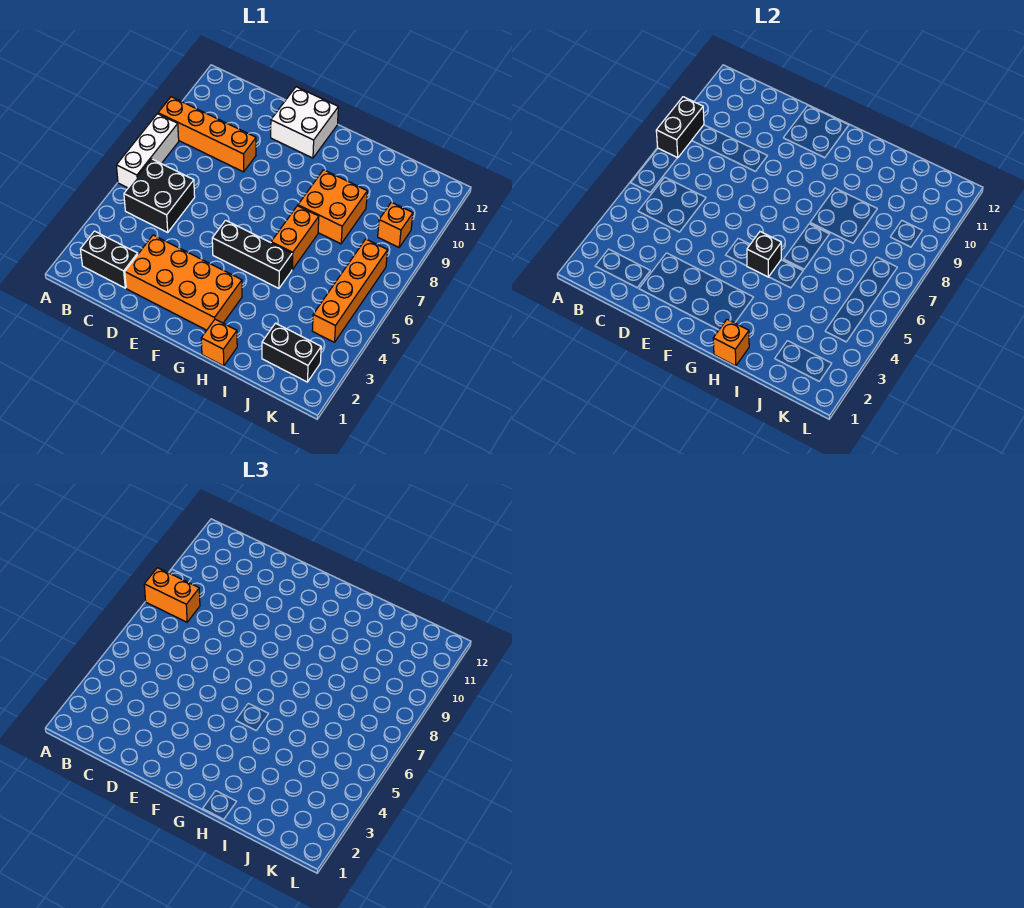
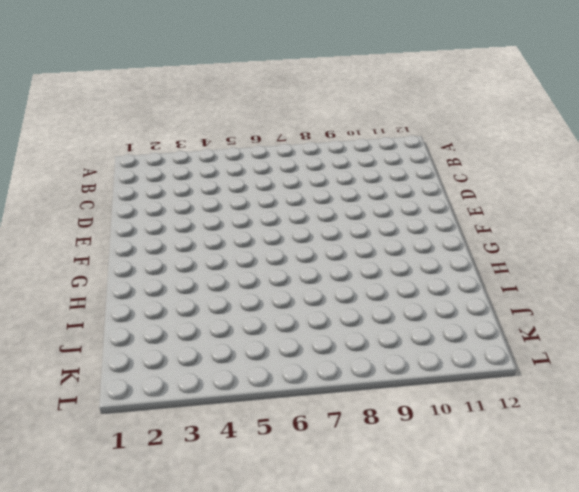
none -> white brick A6:A8 level 1
none -> orange brick A9:D9 level 1
none -> black brick B2:C2 level 1

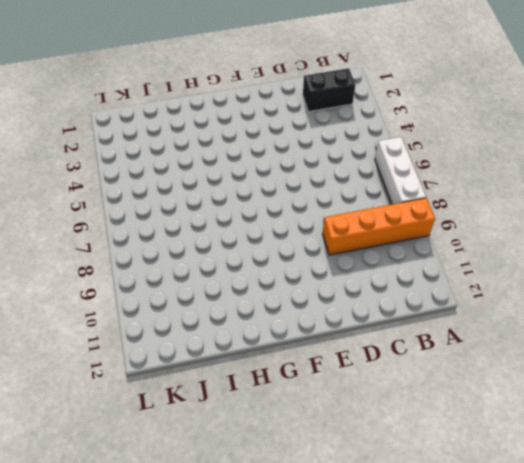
none -> black brick B5:C6 level 1
none -> orange brick D2:G3 level 1
none -> white brick E11:F12 level 1

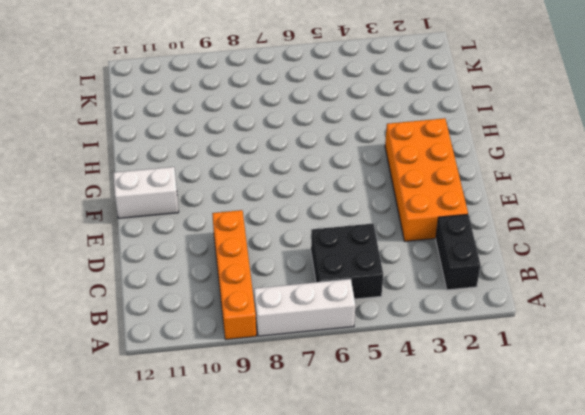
white brick F11:F12 level 1 -> white brick E11:F12 level 1
none -> black brick F5:H5 level 1
none -> orange brick H1 level 1
none -> orange brick H6:H7 level 1

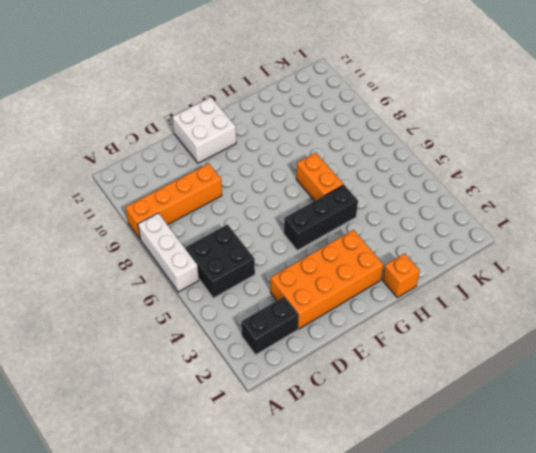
none -> orange brick H8:I9 level 1
none -> black brick J2:K2 level 1
none -> orange brick K4:K7 level 1

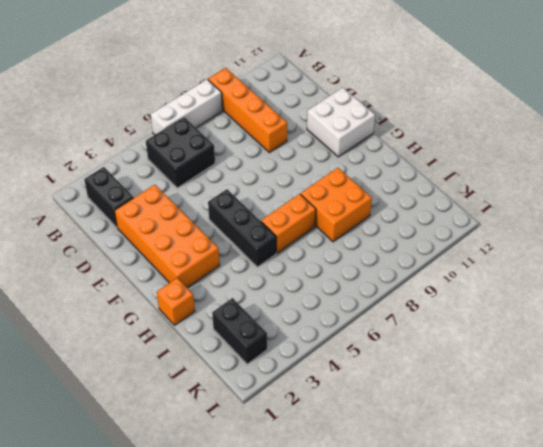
none -> orange brick K4:K7 level 1
none -> orange brick K9 level 1
none -> black brick A8:A9 level 2

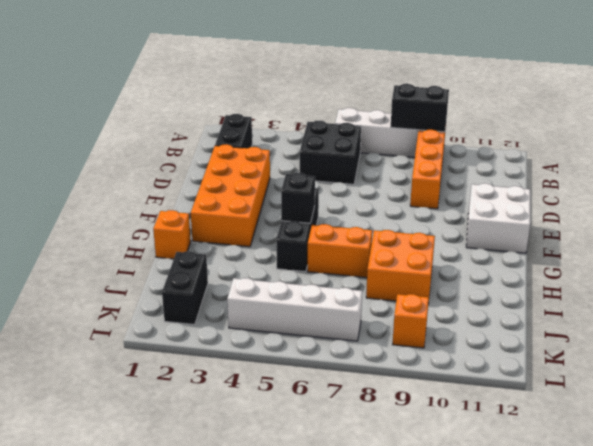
white brick K4:K7 level 1 -> orange brick K4:K7 level 1
none -> orange brick H1 level 2
none -> orange brick A8:B8 level 3

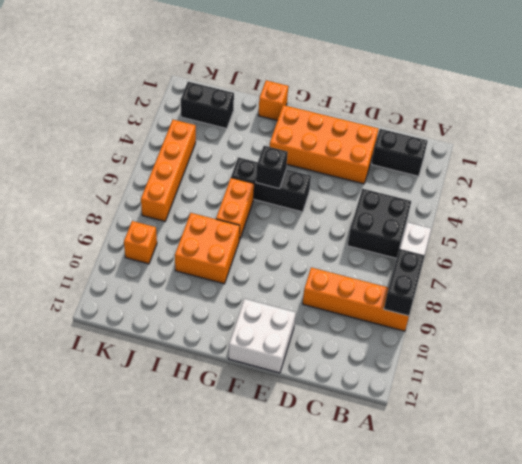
none -> orange brick H1 level 2
none -> orange brick A8:B8 level 3

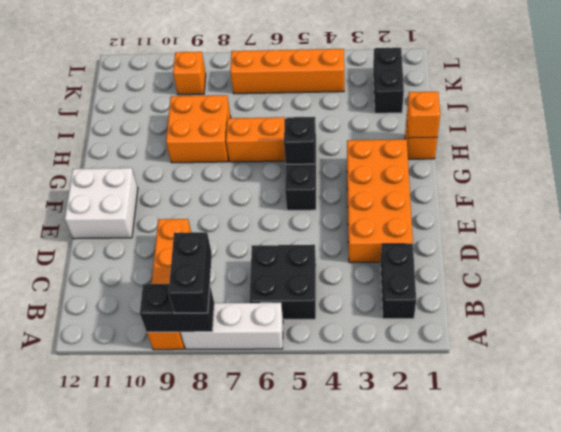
black brick A8:B8 level 3 -> orange brick A8:B8 level 3

